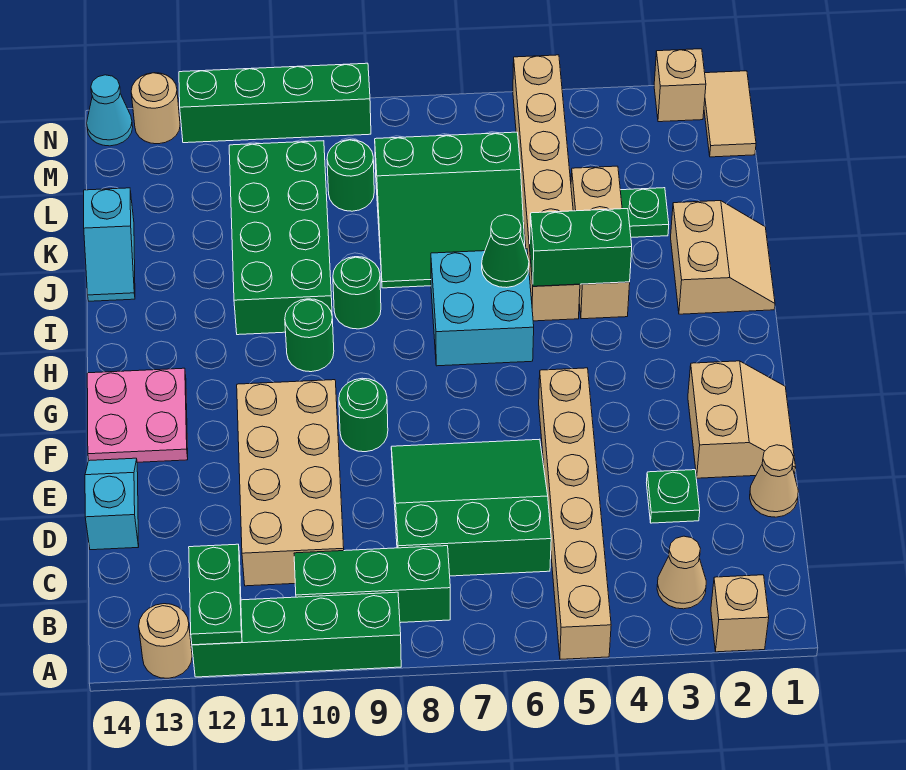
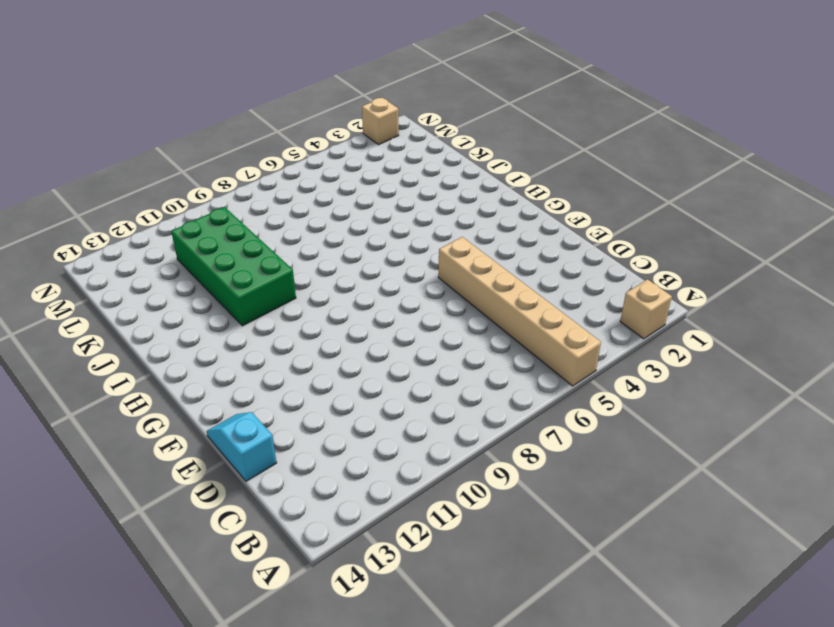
none -> green brick A9:A12 level 1
none -> tan round brick A13 level 1
none -> tan cone B3 level 1
none -> green brick B8:B10 level 1

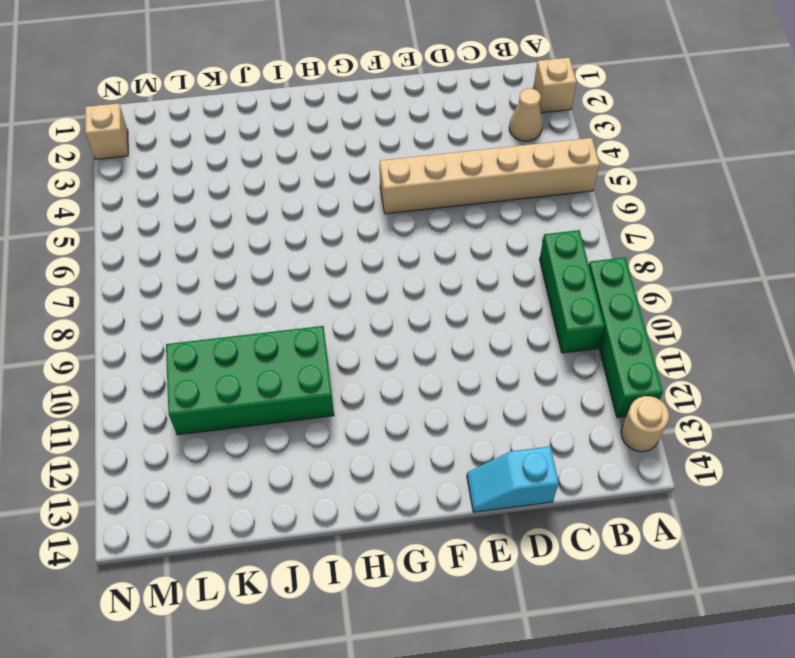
none -> green slope C6:E8 level 1 top C
none -> tan brick C10:F11 level 1
none -> tan cone D1 level 1
none -> green plate D3 level 1

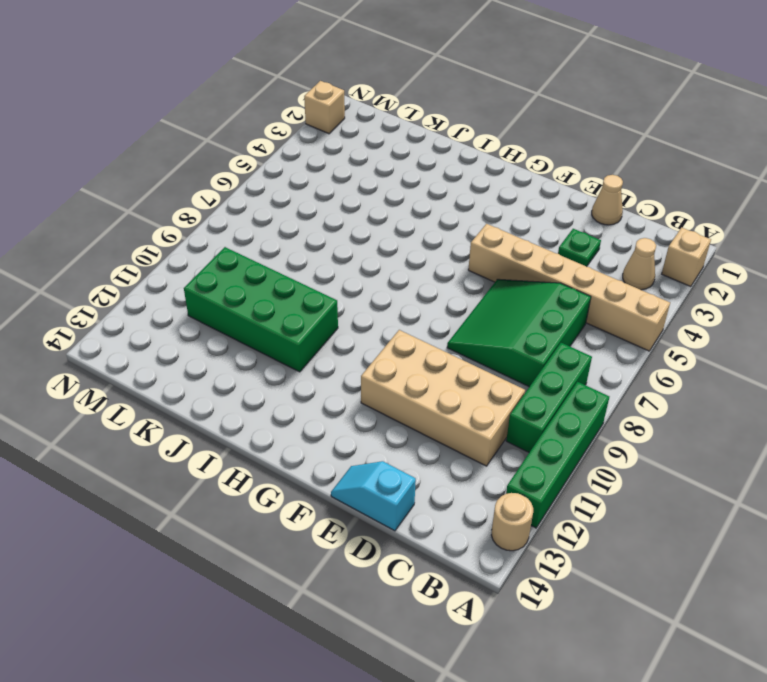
none -> tan slope E1:F2 level 1 top 2
none -> green round brick F9 level 1
none -> pink plate F13:G14 level 1
none -> cyan brick H6:I7 level 1

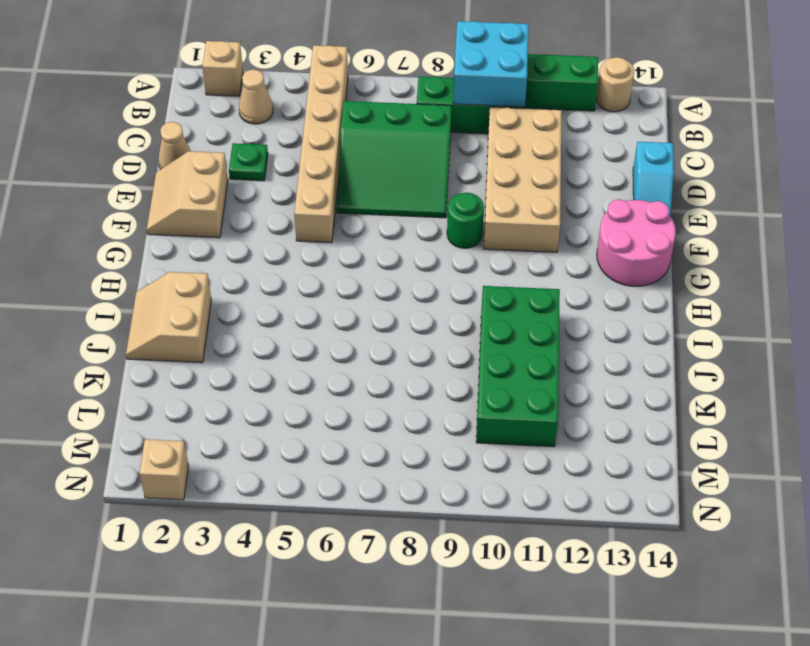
cyan brick A9:B10 level 2 -> cyan brick H6:I7 level 1
pink round brick F13:G14 level 1 -> pink plate F13:G14 level 1
none -> green round brick H10 level 1
none -> tan brick I4:K4 level 1
none -> tan brick I5:N5 level 1
none -> green round brick I9 level 1

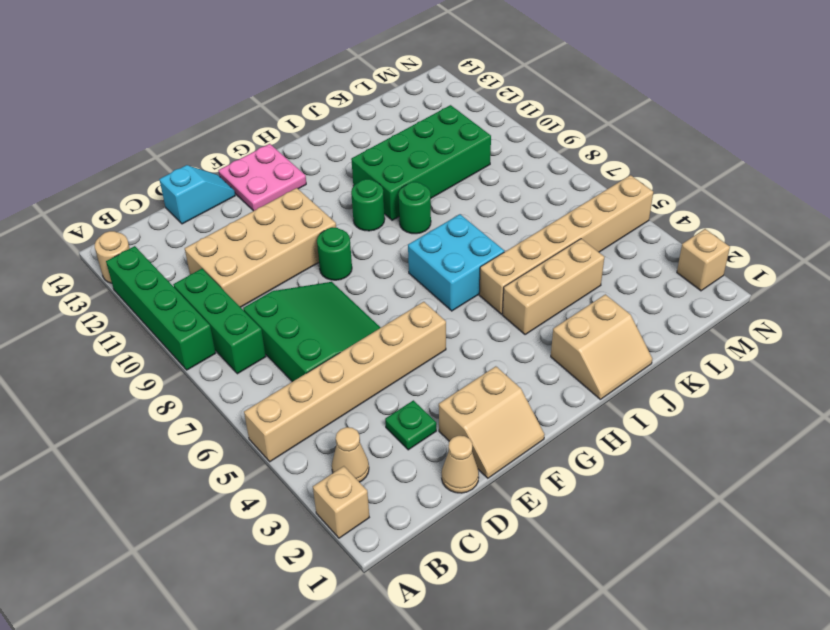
none -> green slope J6:L8 level 1 top L
none -> cyan slope J14:K14 level 1 top K
none -> green plate K3 level 1
none -> green round brick L9 level 1

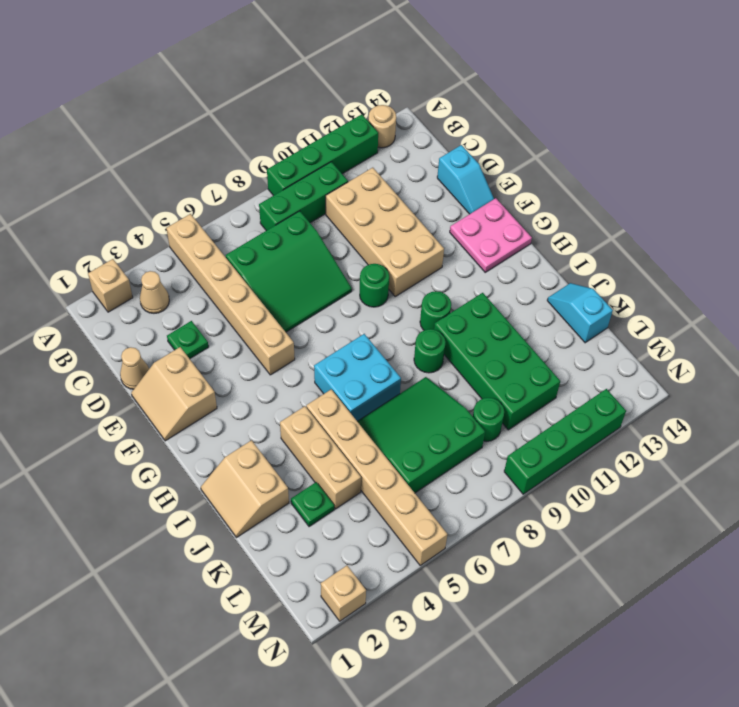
none -> tan tile M1:N1 level 1
none -> tan round brick N13 level 1
none -> cyan cone N14 level 1
none -> green plate A12:B12 level 2

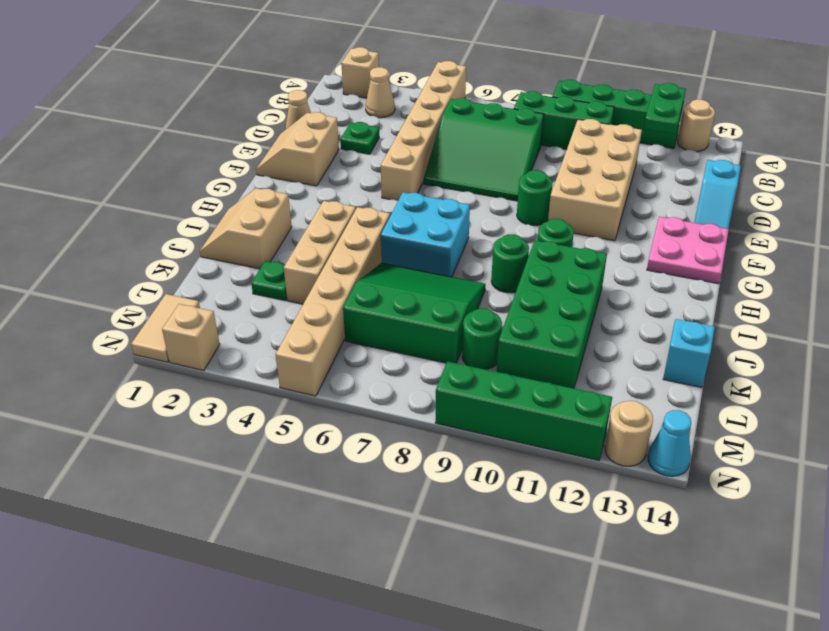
none -> green brick I4:I5 level 2
none -> green cone I6 level 2

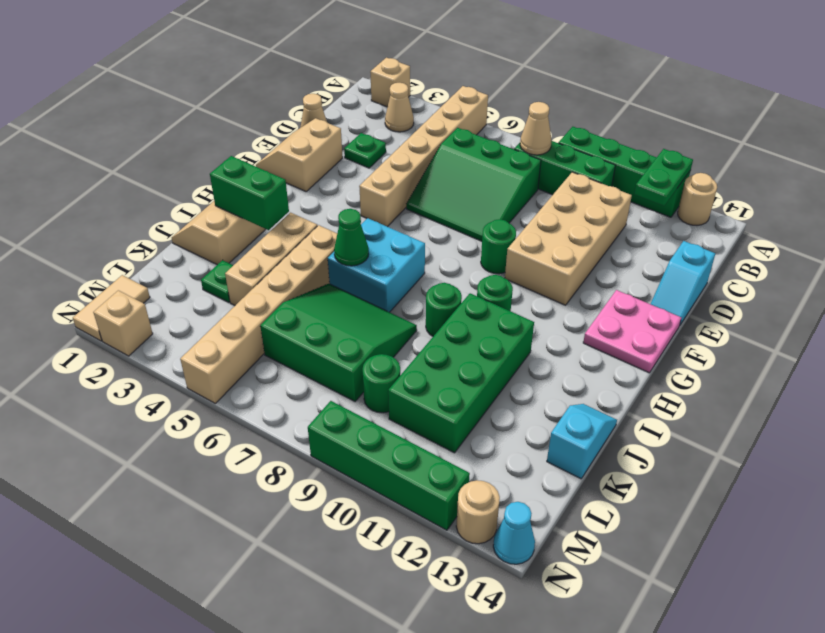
tan cone B8 level 2 -> none
green brick I2:I3 level 2 -> green brick I4:I5 level 2

